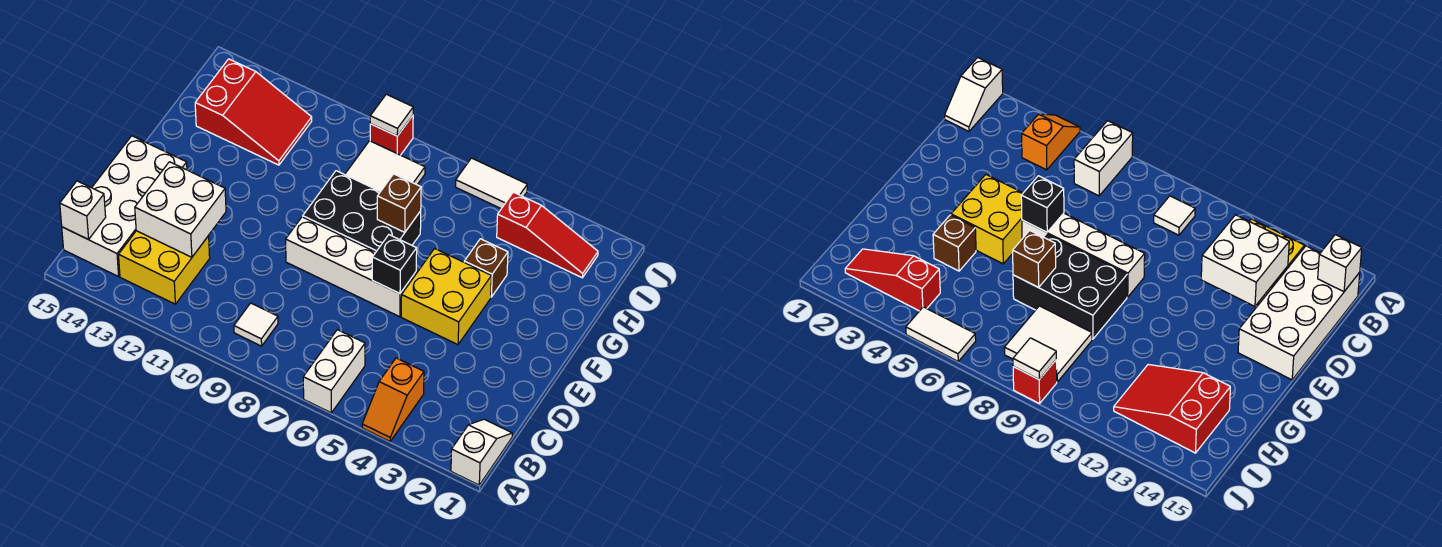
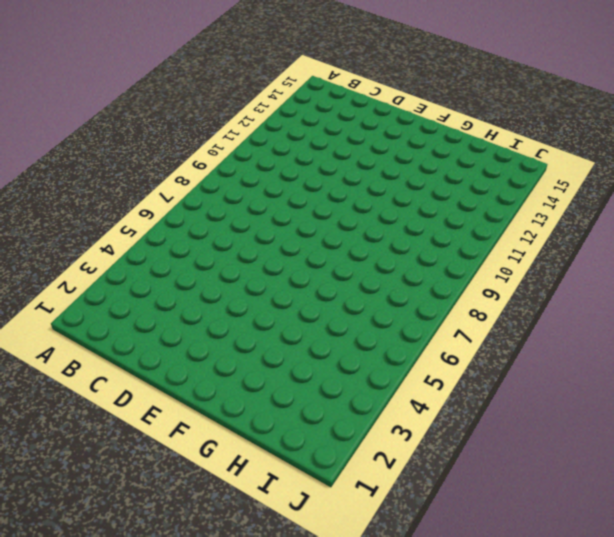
none -> white slope A1:B1 level 1 top A
none -> orange slope A4:B4 level 1 top B
none -> white brick A6:B6 level 1

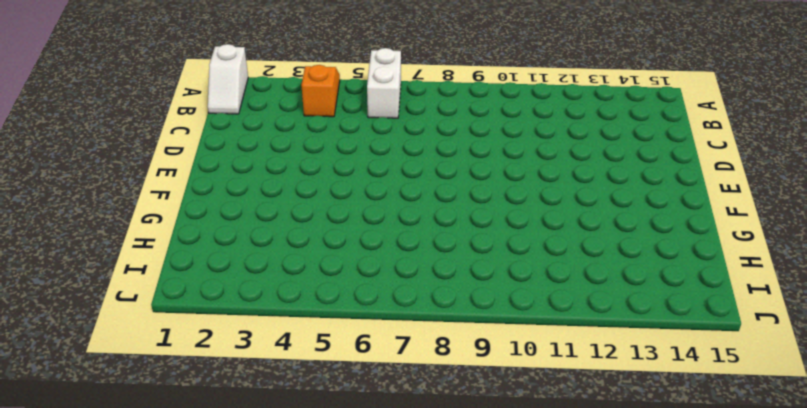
none -> white tile B9 level 1
none -> yellow brick B12:C13 level 1
none -> white brick B14:E15 level 1

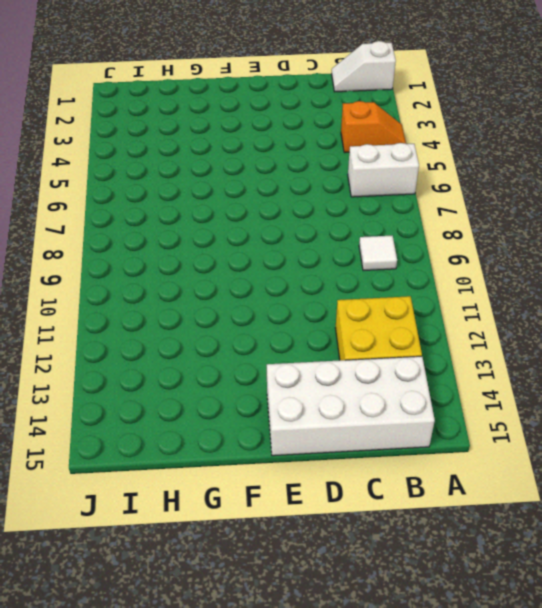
none -> yellow brick E4:F5 level 1
none -> white brick E6:E9 level 1
none -> black brick F7:G9 level 1

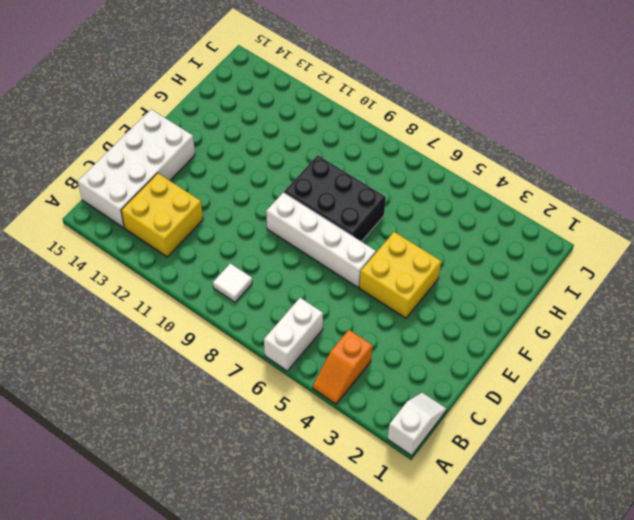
none -> brown brick G4 level 1
none -> white tile H8:I9 level 1
none -> red slope H12:I14 level 1 top 14

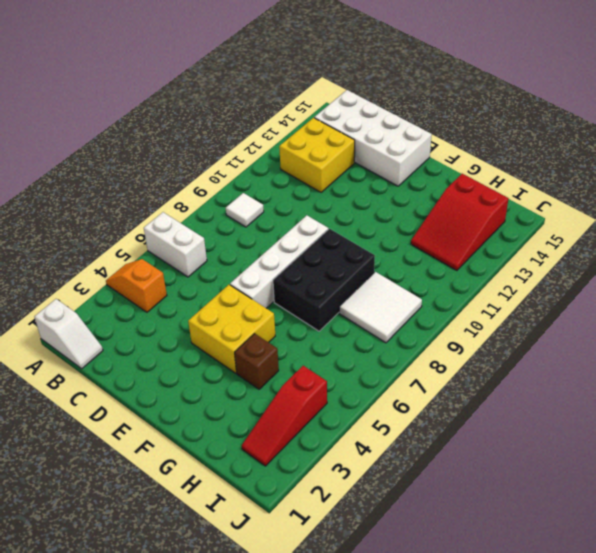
none -> white tile J5:J6 level 1
none -> red brick J9 level 1
none -> white brick B15 level 2

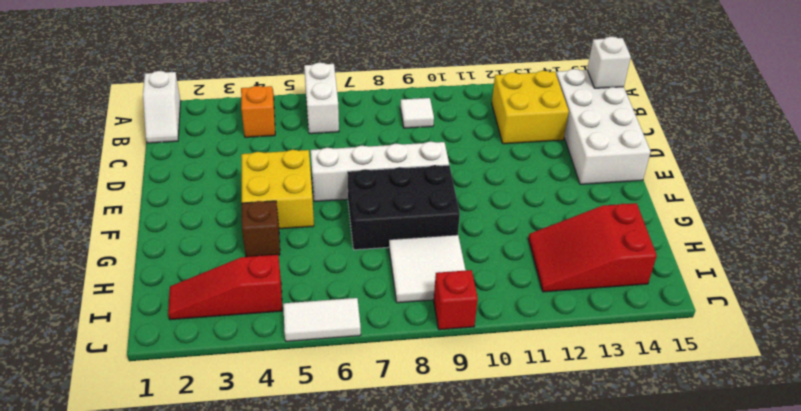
none -> white brick C12:D13 level 2
none -> black brick E6 level 2
none -> brown brick G7 level 2

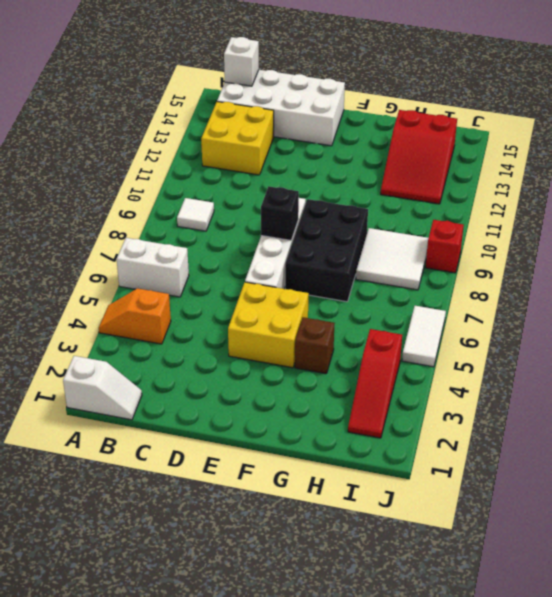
black brick E8 level 2 -> black brick E6 level 2
none -> white brick C12:D13 level 2
none -> brown brick G7 level 2
none -> white tile J9 level 2

